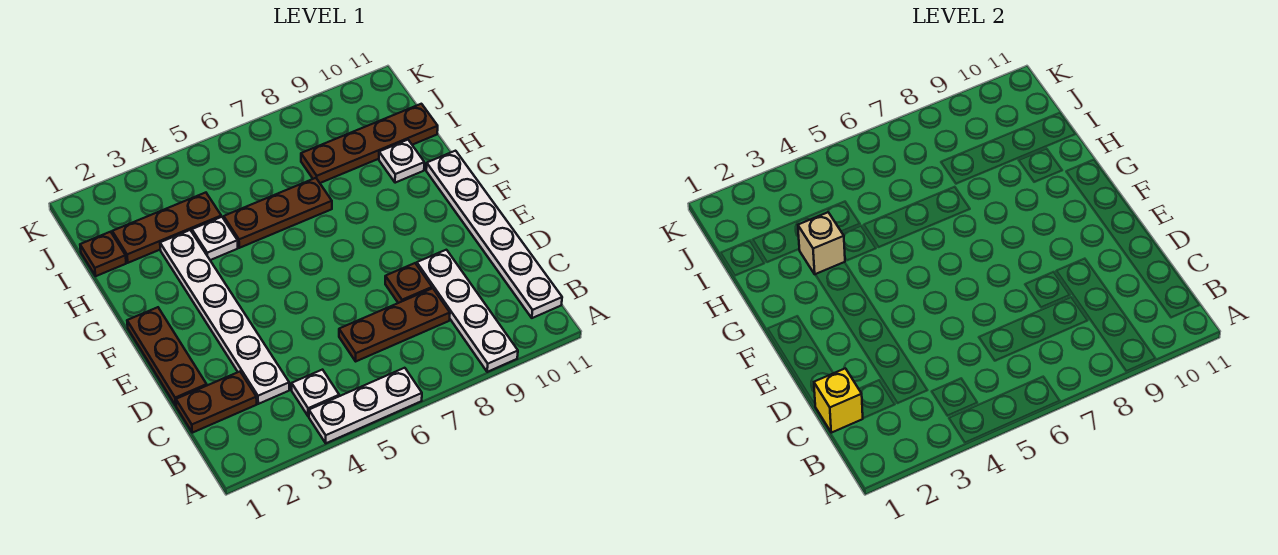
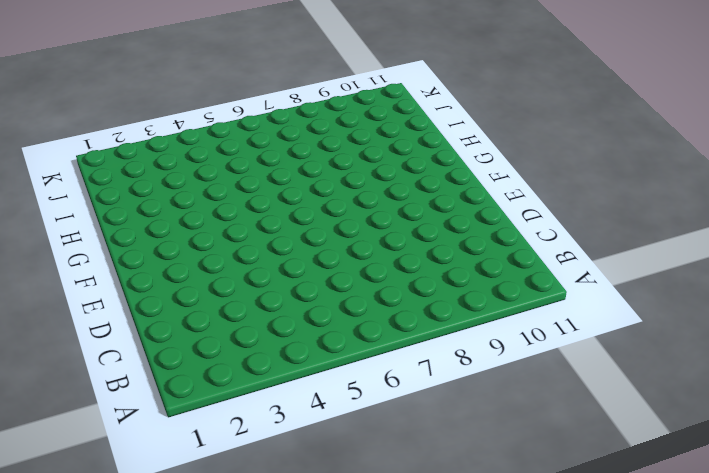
none -> white plate A4:A6 level 1
none -> white plate A9:D9 level 1
none -> white plate B4 level 1

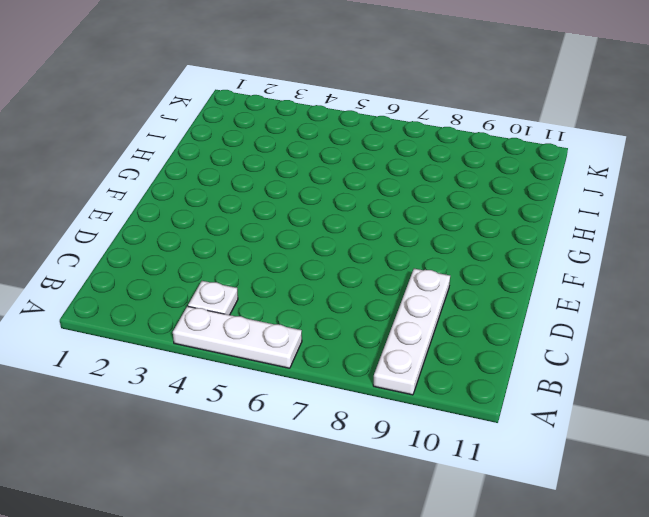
none -> white plate B11:G11 level 1
none -> brown plate C1:C2 level 1
none -> white plate C3:H3 level 1

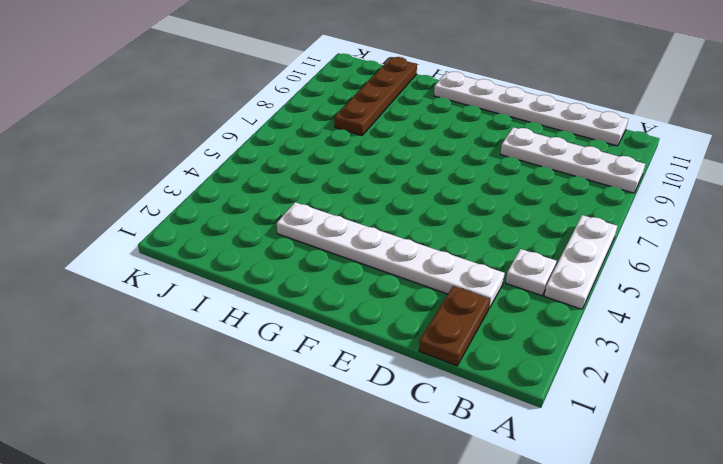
none -> brown plate C6:C8 level 1
none -> brown plate D1:F1 level 1
none -> brown plate D8 level 1

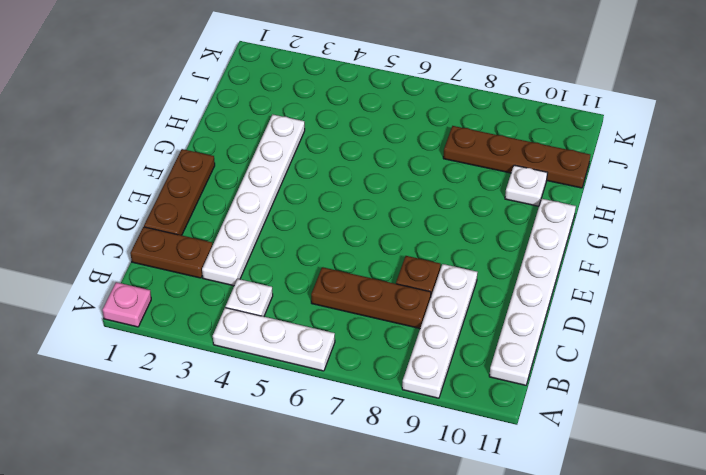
pink plate A1 level 1 -> none
none -> white plate H4 level 1
none -> brown plate H5:H7 level 1
none -> brown plate I1 level 1

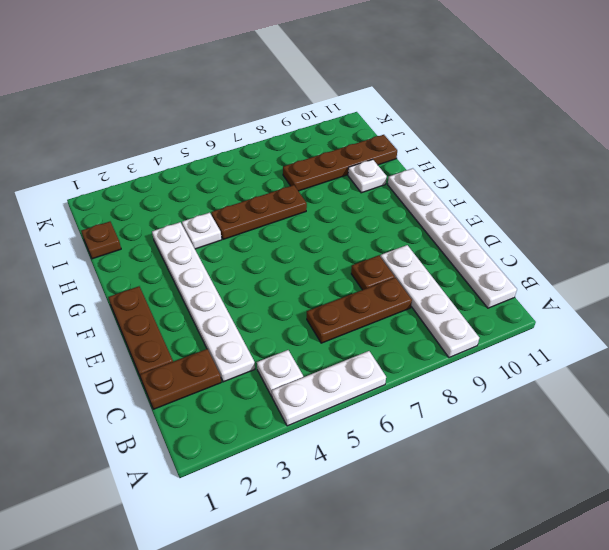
none -> brown plate I2:I4 level 1
none -> yellow brick C1 level 2
none -> tan brick H3 level 2

